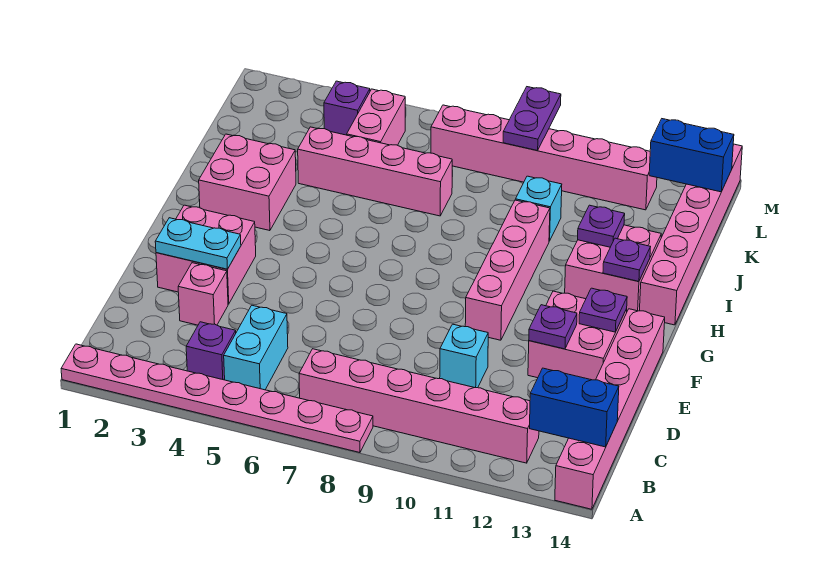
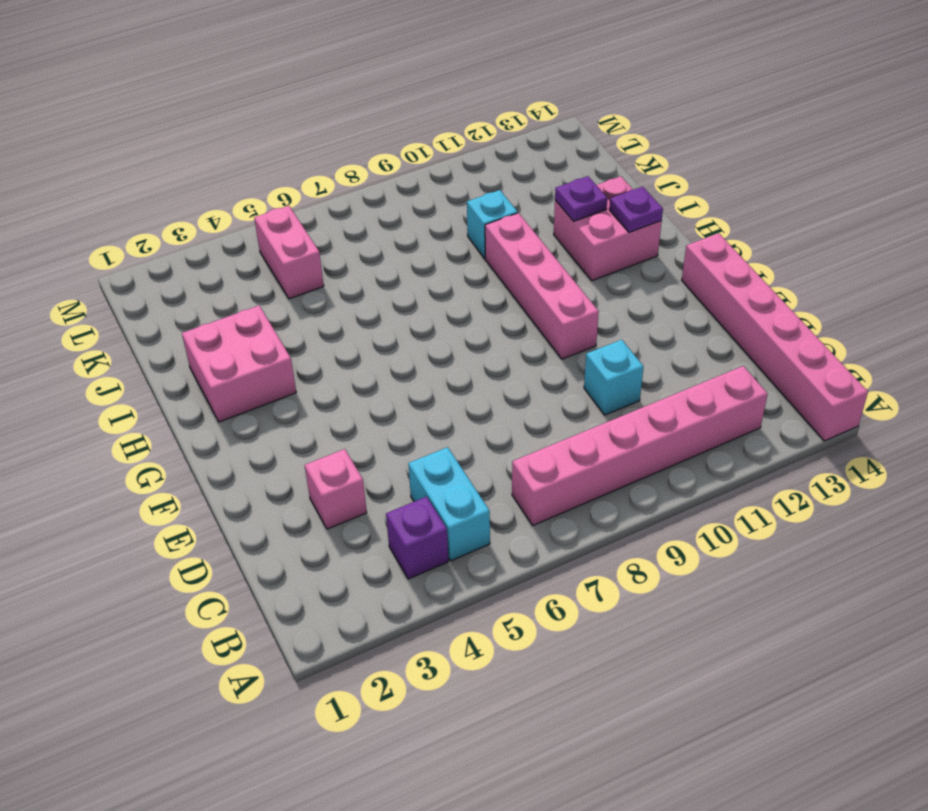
none -> pink plate A1:A8 level 1
none -> pink brick E2:F3 level 1
none -> pink brick E12:F13 level 1

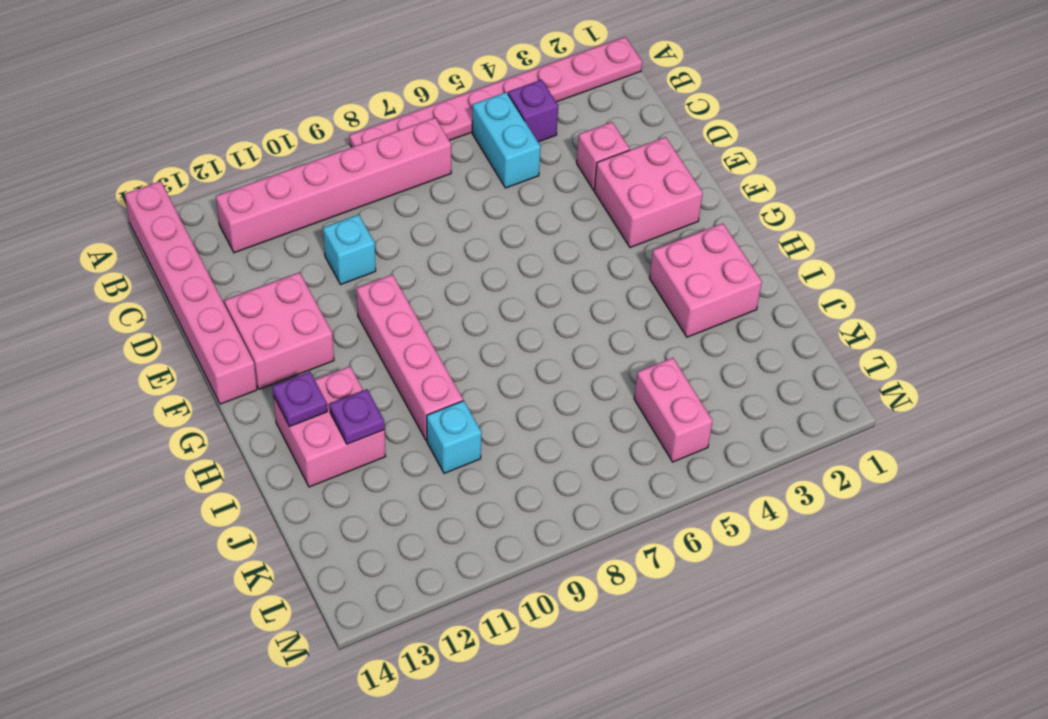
none -> pink brick H14:M14 level 1
none -> pink brick J4:J7 level 1
none -> purple brick L4 level 1

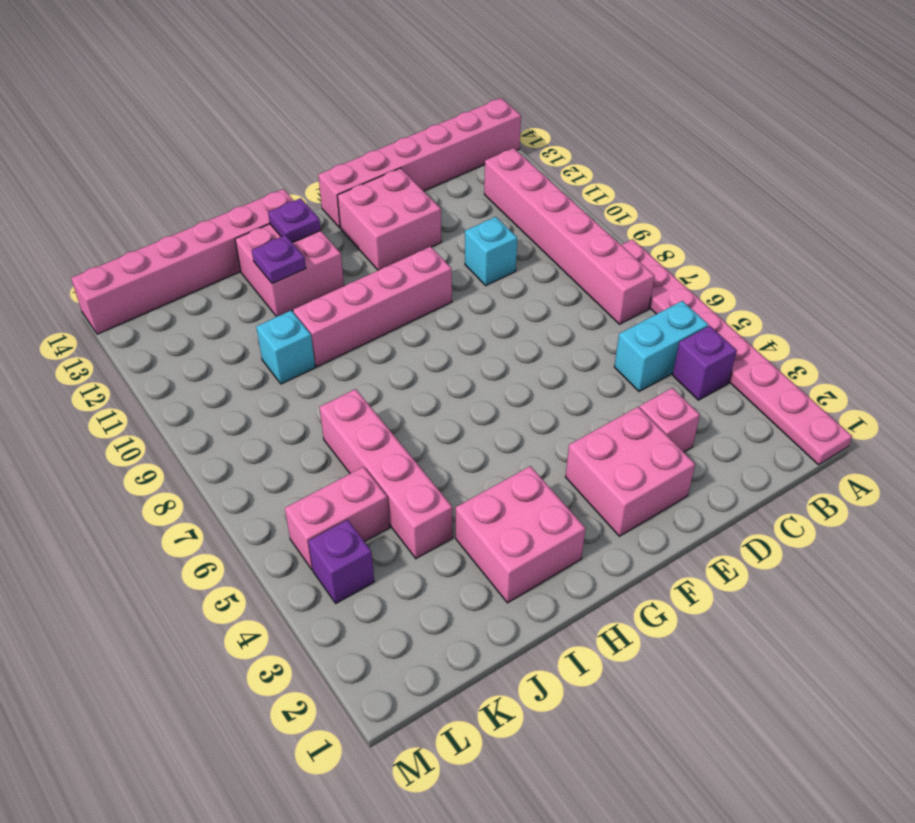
none -> pink brick L7:L12 level 1
none -> blue brick B13:B14 level 2
none -> cyan plate E2:E3 level 2

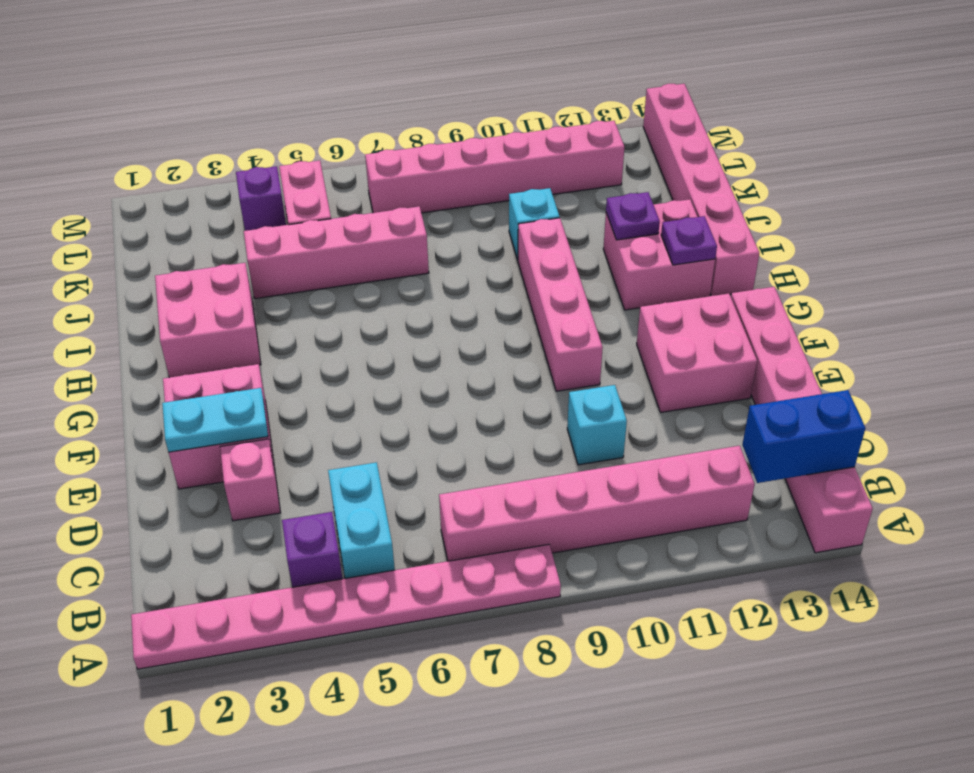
none -> purple plate E12 level 2
none -> purple plate F13 level 2
none -> purple plate L9:M9 level 2

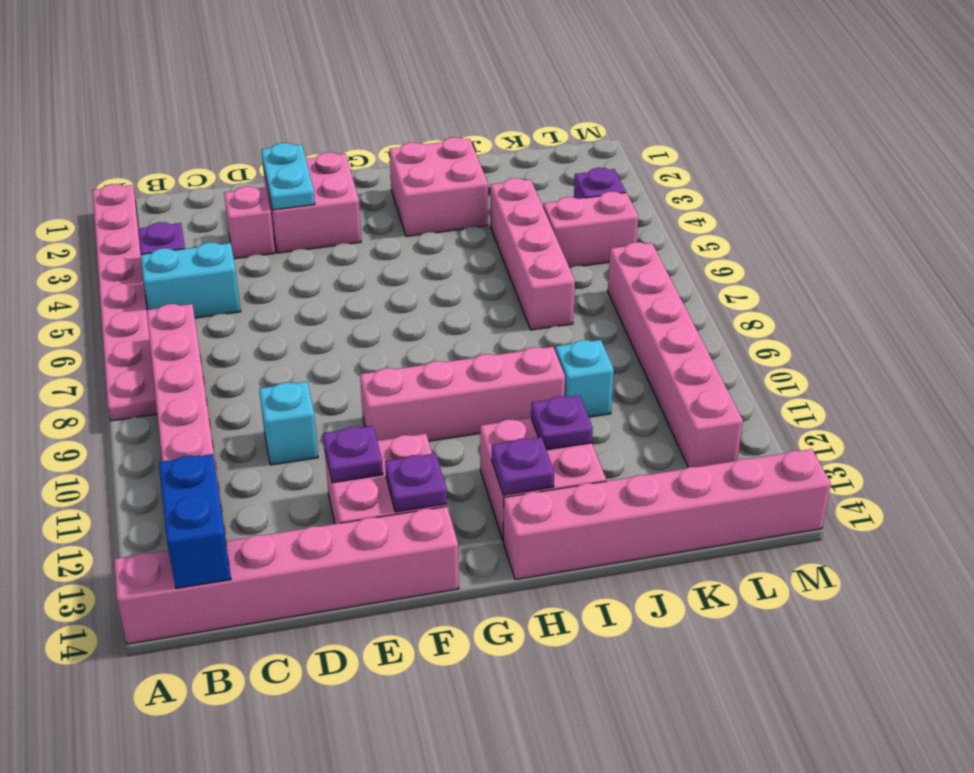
none -> purple plate L9:M9 level 2
none -> blue brick L13:L14 level 2

